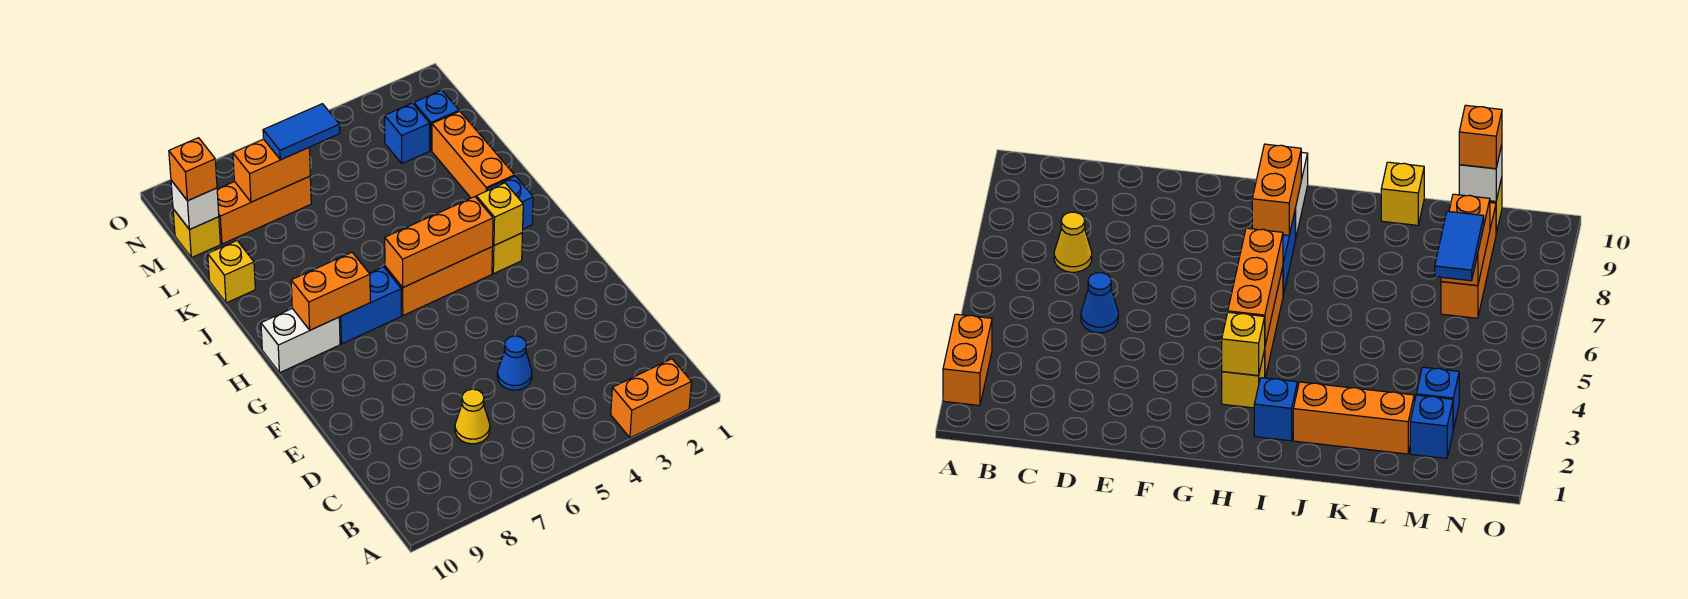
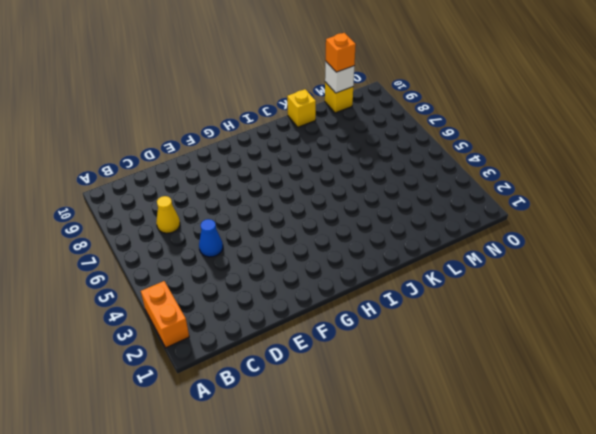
none -> yellow brick H3 level 1
none -> orange brick H4:H6 level 1
none -> blue brick H7:H8 level 1

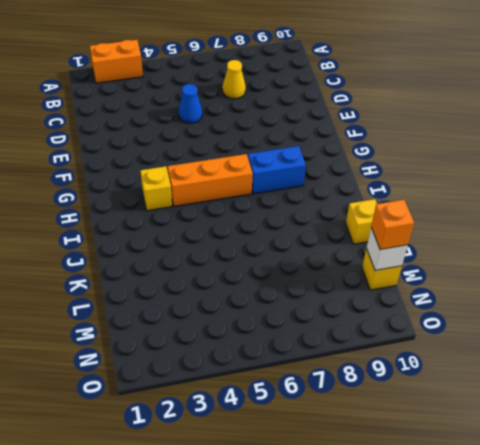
none -> white brick H9:H10 level 1
none -> blue brick I2 level 1
none -> orange brick J2:L2 level 1

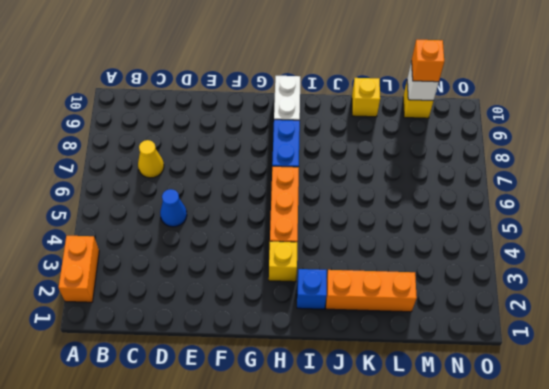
none -> blue brick M2 level 1
none -> blue brick M3 level 1
none -> orange brick M7:M9 level 1

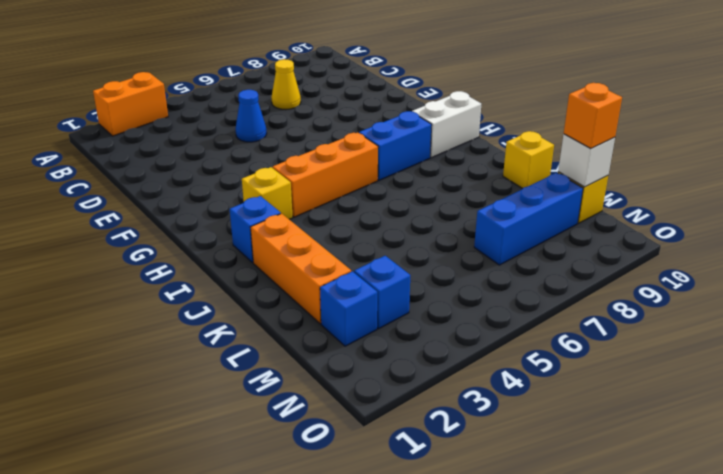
blue brick M7:M9 level 1 -> orange brick M7:M9 level 1
none -> yellow brick H3 level 2
none -> orange brick H4:H6 level 2
none -> orange brick H8:H9 level 2

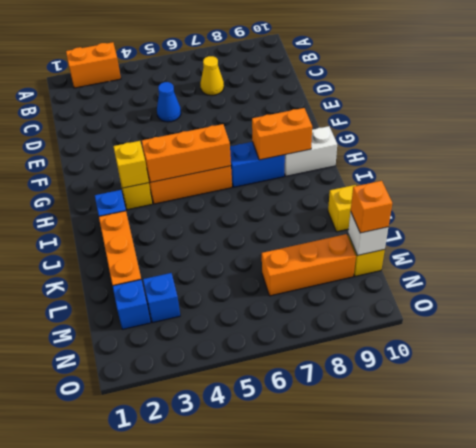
none -> orange brick M7:M8 level 2
none -> blue tile M6:M7 level 3

